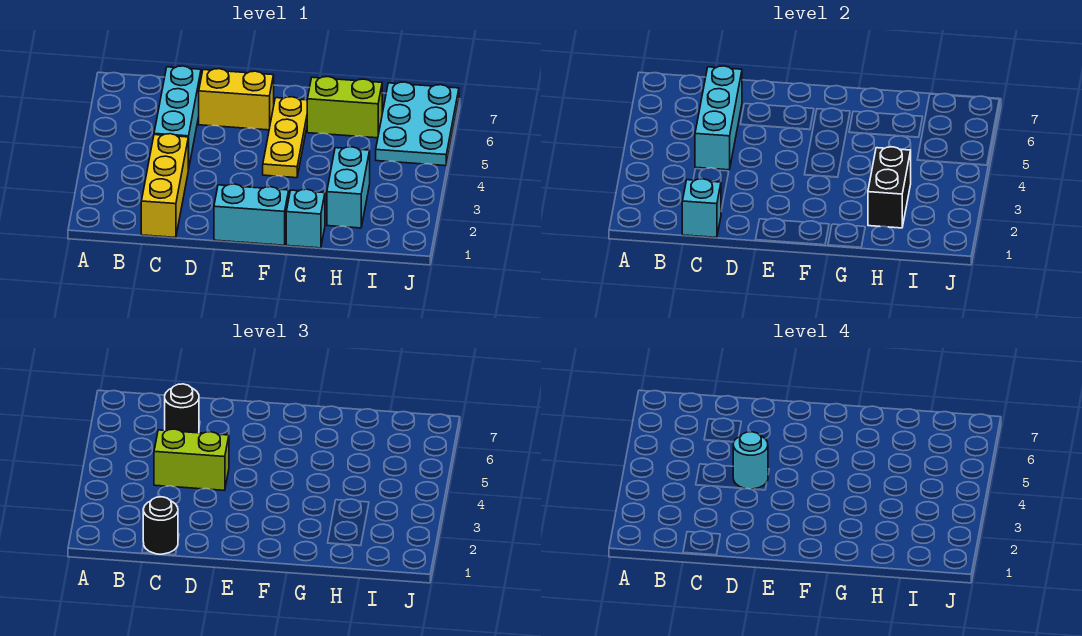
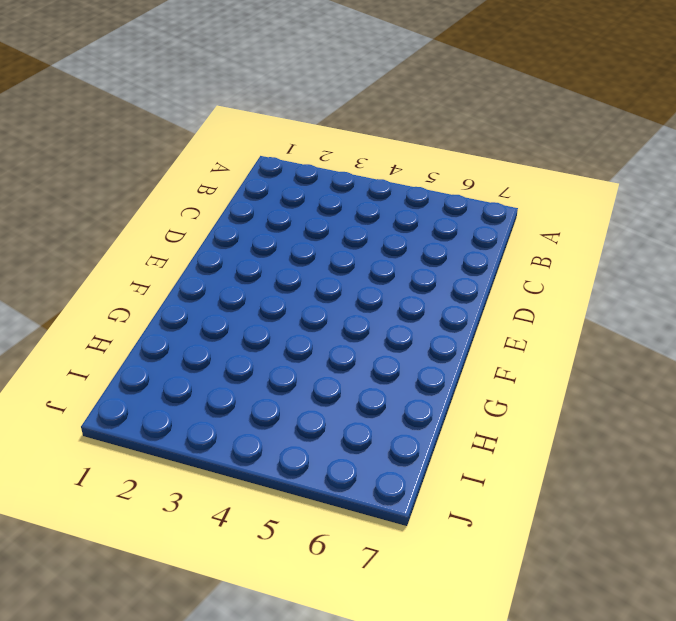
none -> yellow brick C1:C3 level 1
none -> cyan brick C4:C6 level 1
none -> yellow brick D6:E6 level 1

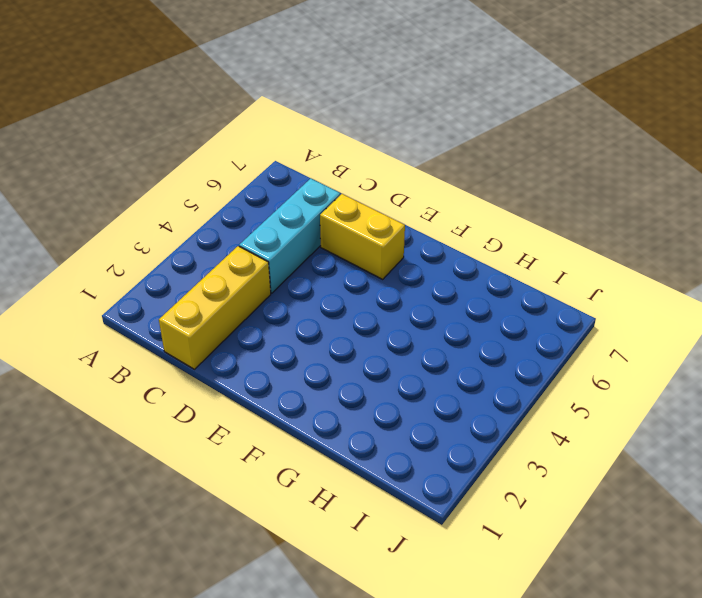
none -> cyan brick E1:F1 level 1
none -> yellow plate F4:F6 level 1
none -> cyan brick G1 level 1

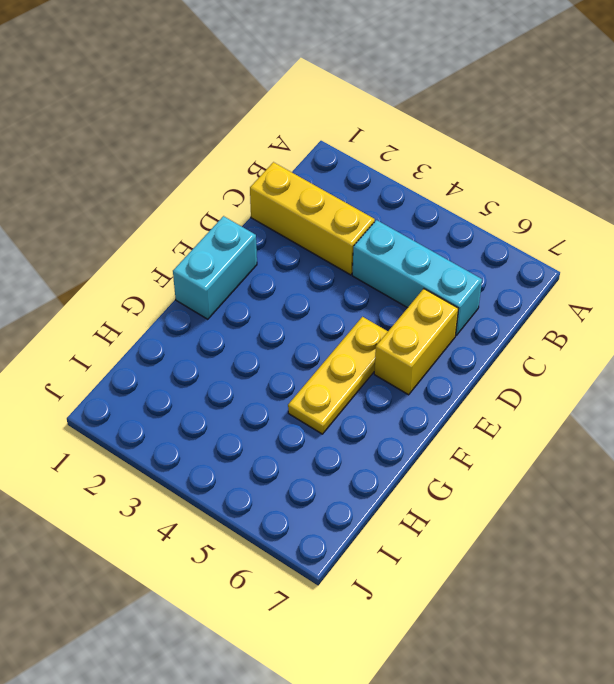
yellow plate E5:G5 level 1 -> yellow plate F4:F6 level 1
none -> cyan brick G1 level 1
none -> lime brick G6:H6 level 1
none -> cyan brick H2:H3 level 1

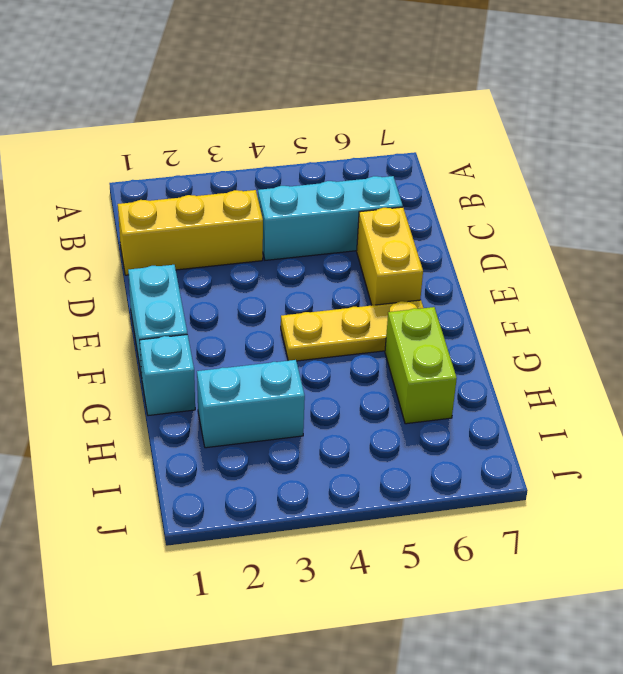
none -> cyan plate I5:J7 level 1
none -> cyan brick C1 level 2
none -> cyan brick C4:C6 level 2

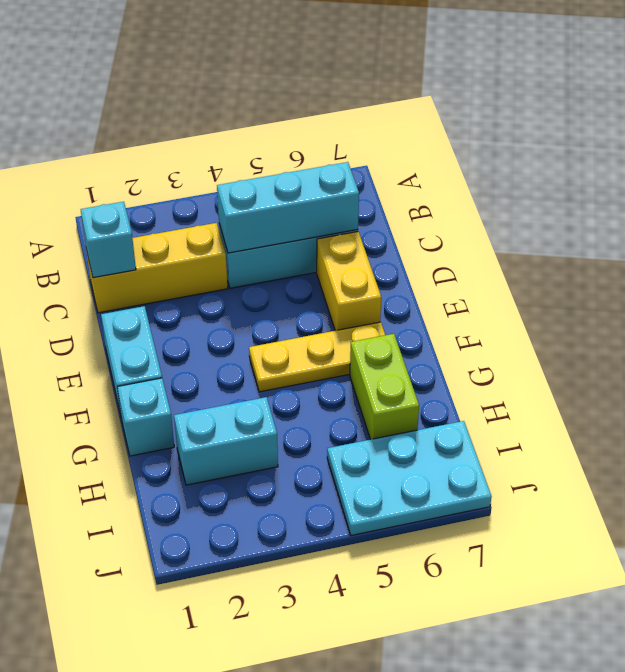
none -> black brick H2:H3 level 2
none -> black round brick C1 level 3
none -> lime brick C4:D4 level 3

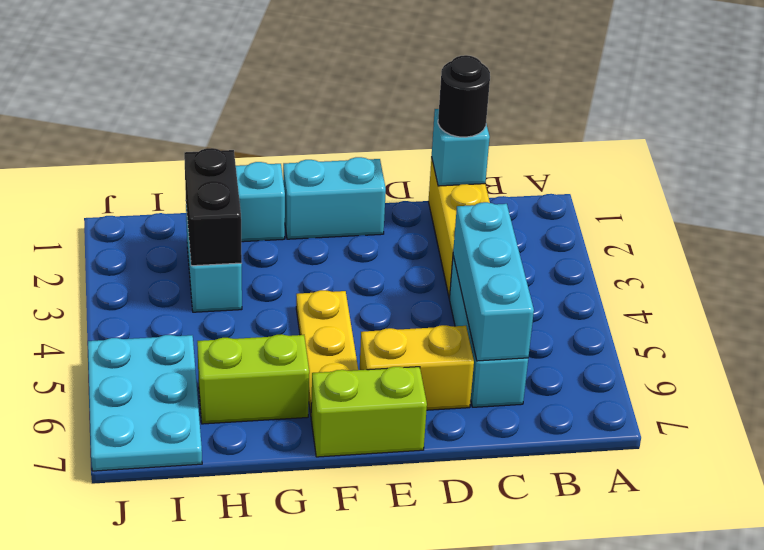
lime brick E7:F7 level 1 -> lime brick C4:D4 level 3
none -> black round brick C6 level 3
none -> cyan round brick D4 level 4

